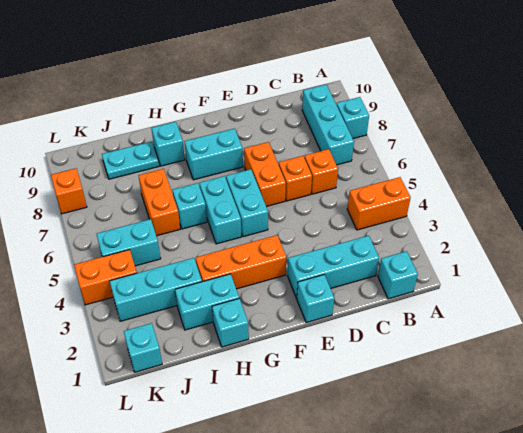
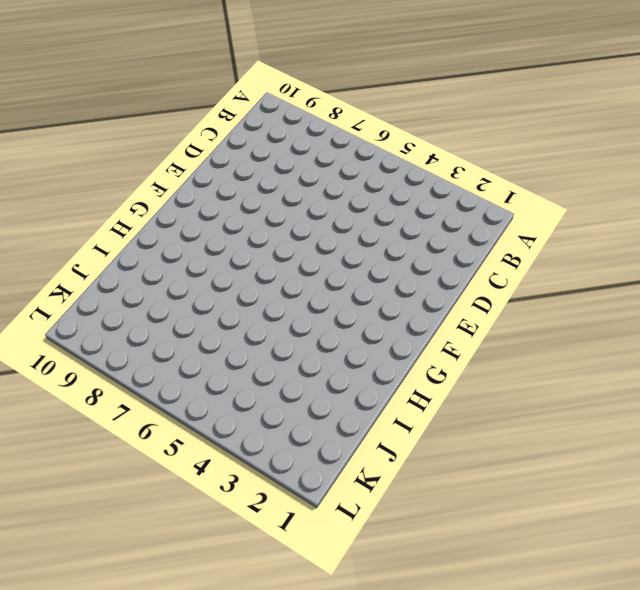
none -> orange brick A4:B4 level 1
none -> cyan brick A8 level 1
none -> cyan brick B1 level 1

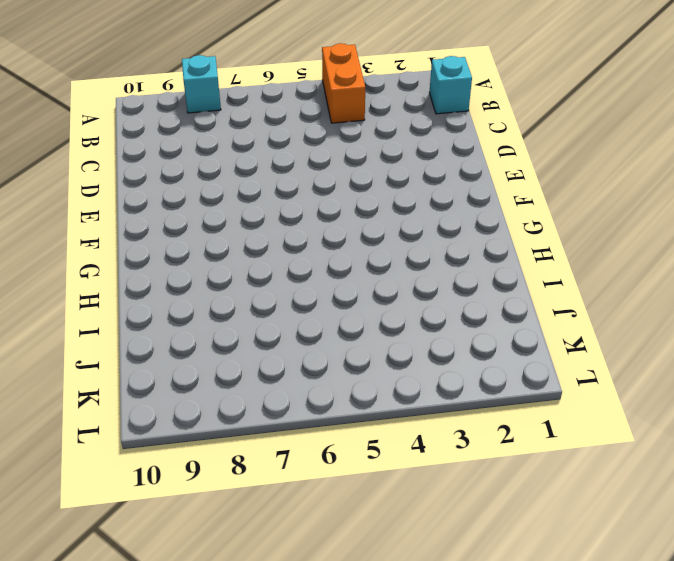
none -> cyan brick B7:B9 level 1
none -> cyan brick C2:E2 level 1
none -> orange brick C6 level 1

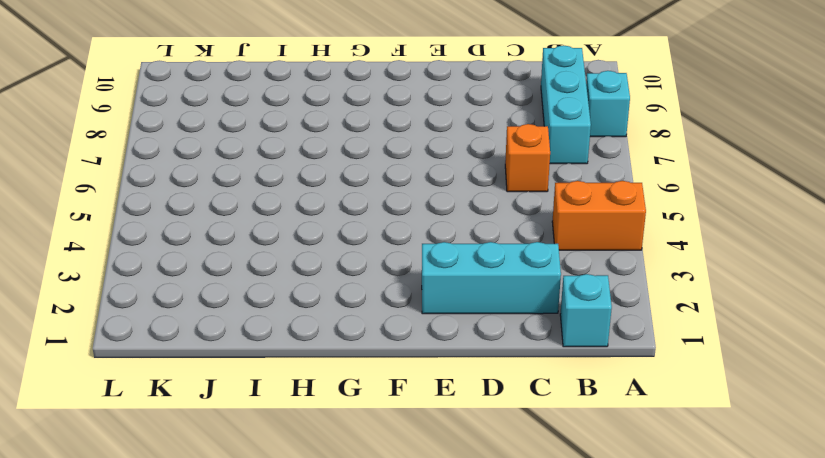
none -> orange brick D6 level 1
none -> cyan brick E1 level 1
none -> orange brick E6:E7 level 1

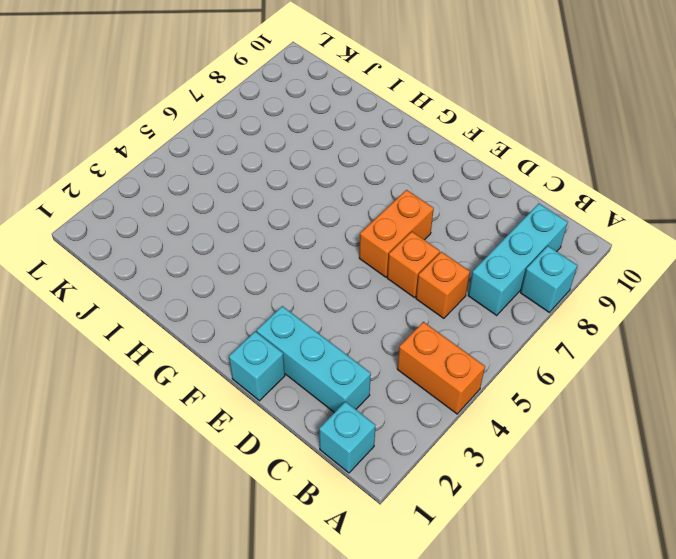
none -> orange brick F3:H3 level 1
none -> cyan brick F5:F6 level 1
none -> cyan brick F8:G8 level 1

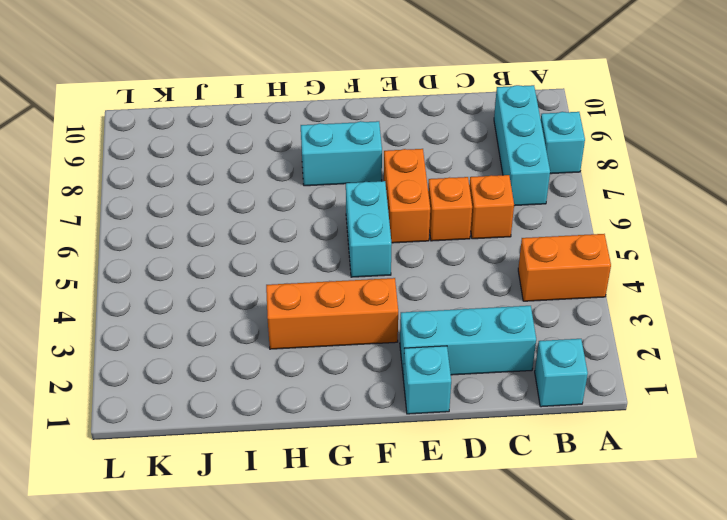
none -> cyan brick G5:G6 level 1
none -> cyan brick H1 level 1
none -> cyan brick H2:I2 level 1

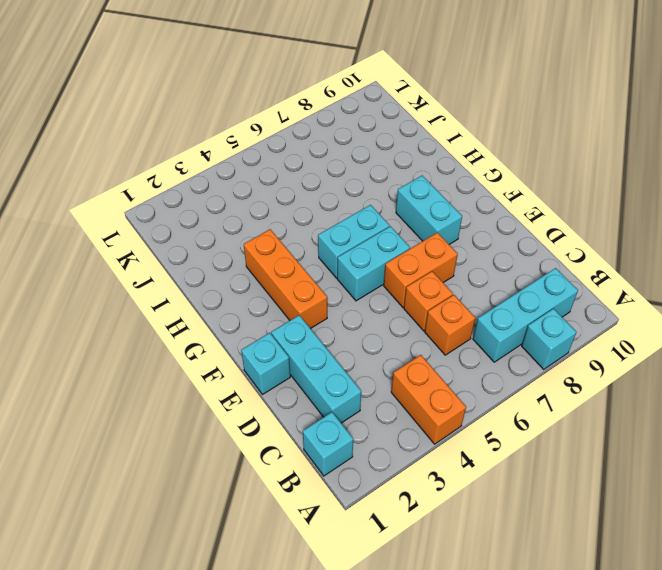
none -> cyan brick H1 level 1
none -> cyan brick H2:I2 level 1
none -> cyan brick H6 level 1

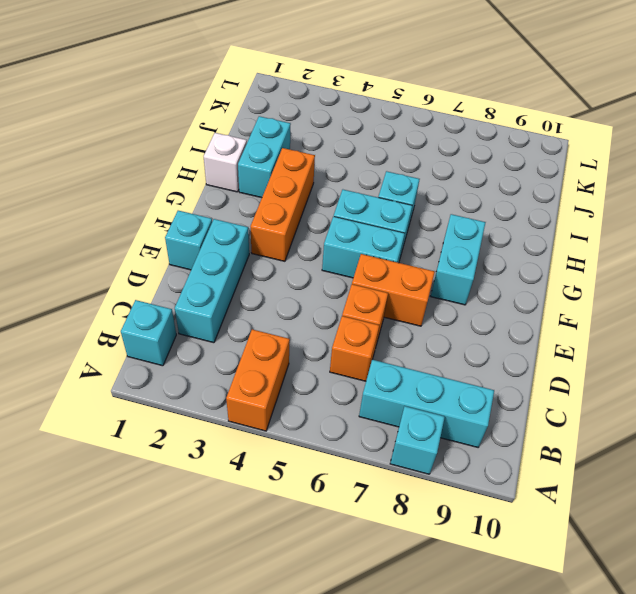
white brick H1 level 1 -> cyan brick H1 level 1
none -> cyan brick H9 level 1
none -> cyan brick I3:K3 level 1
none -> orange brick I6:I7 level 1

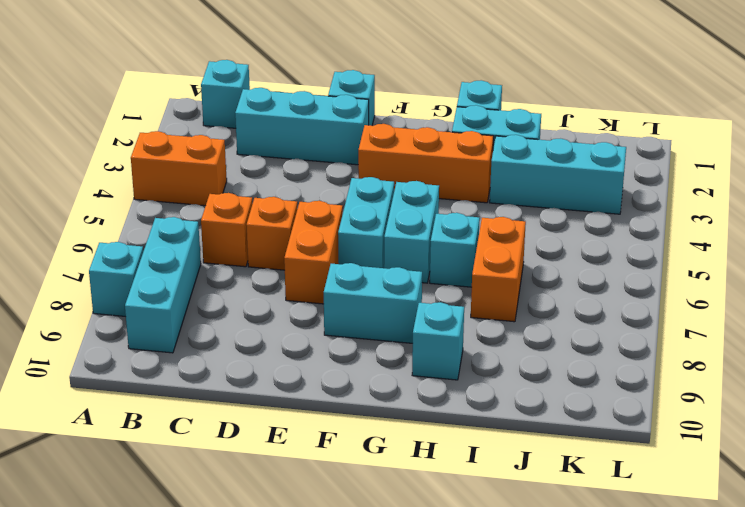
none -> cyan plate I9:J9 level 1
none -> cyan brick J5:K5 level 1
none -> cyan brick K1 level 1

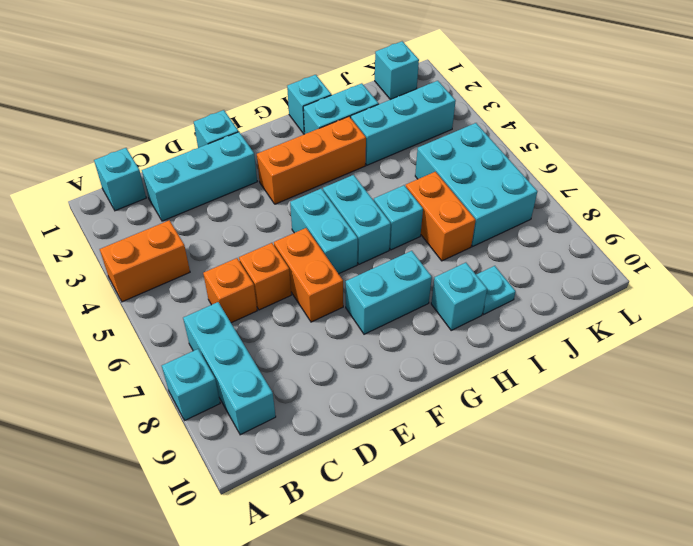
cyan plate I9 level 1 -> cyan plate I9:J9 level 1
cyan brick J5:K7 level 1 -> cyan brick J5:K5 level 1
none -> orange brick K4:L4 level 1
none -> orange brick L8 level 1

